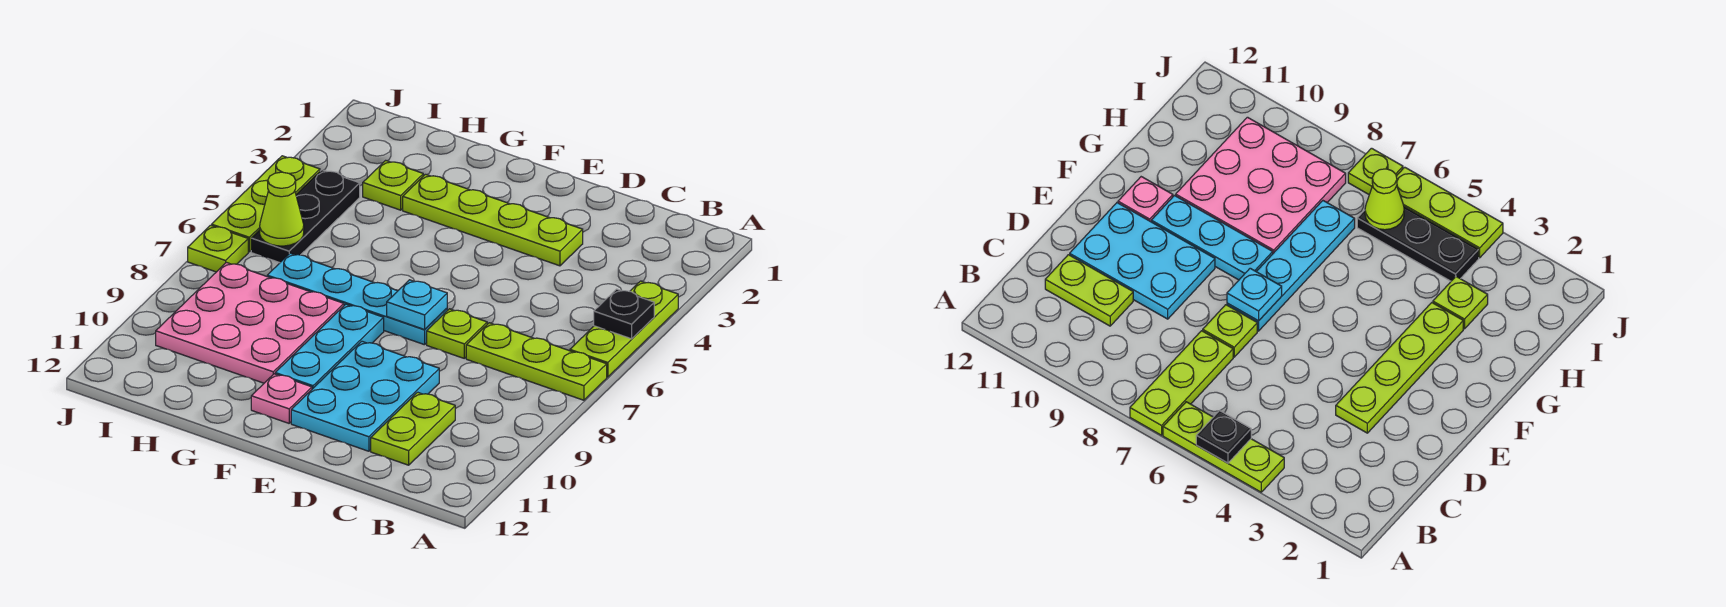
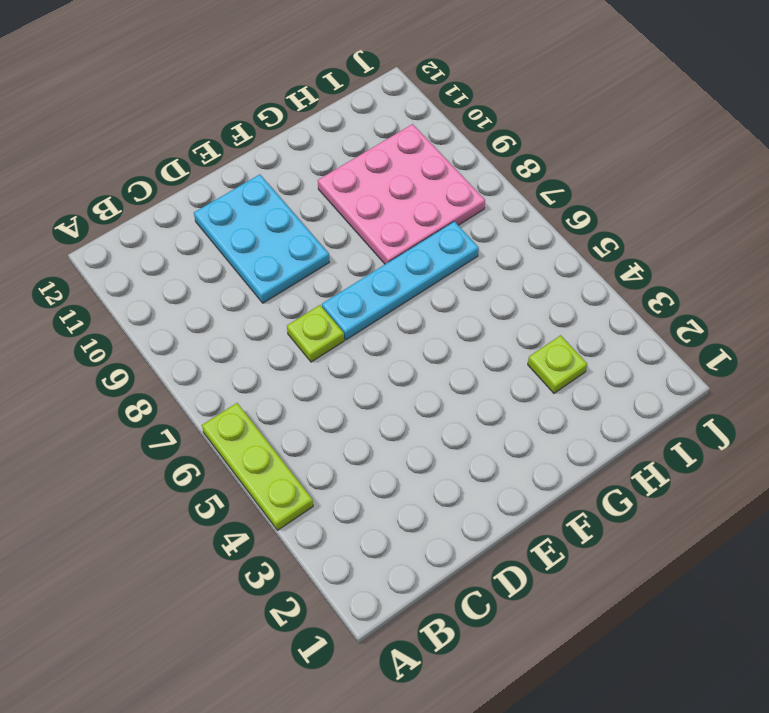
none -> lime plate A7:C7 level 1
none -> lime plate C10:C11 level 1
none -> lime plate D3:G3 level 1

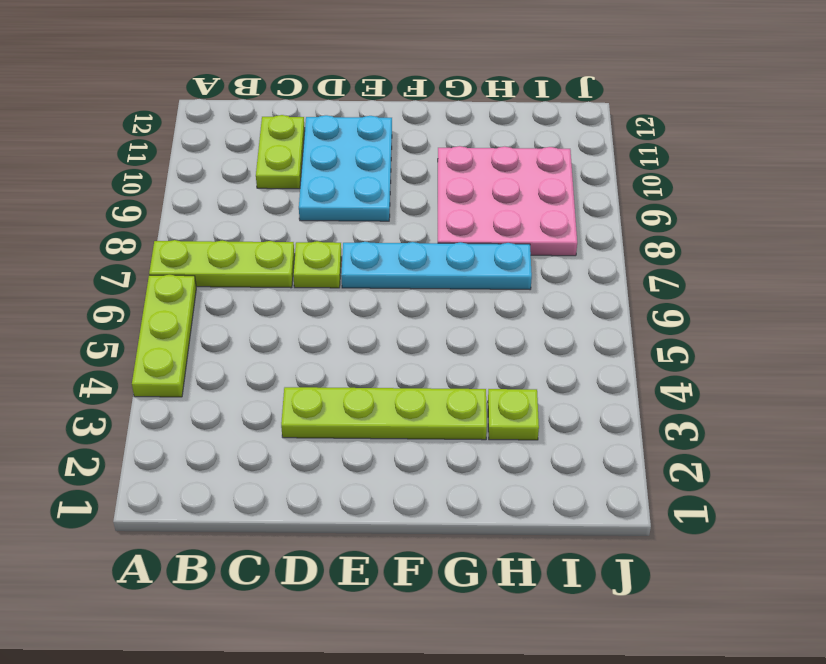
none -> cyan plate F8:F10 level 1
none -> pink plate F11 level 1
none -> black plate I4:I6 level 1

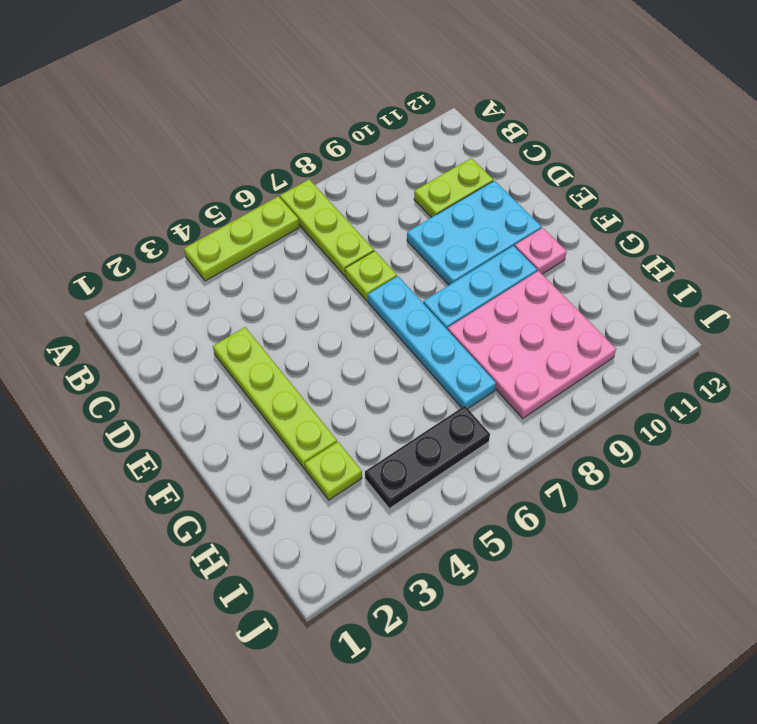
none -> lime plate J4:J6 level 1
none -> lime plate J7 level 1
none -> black plate A5 level 2

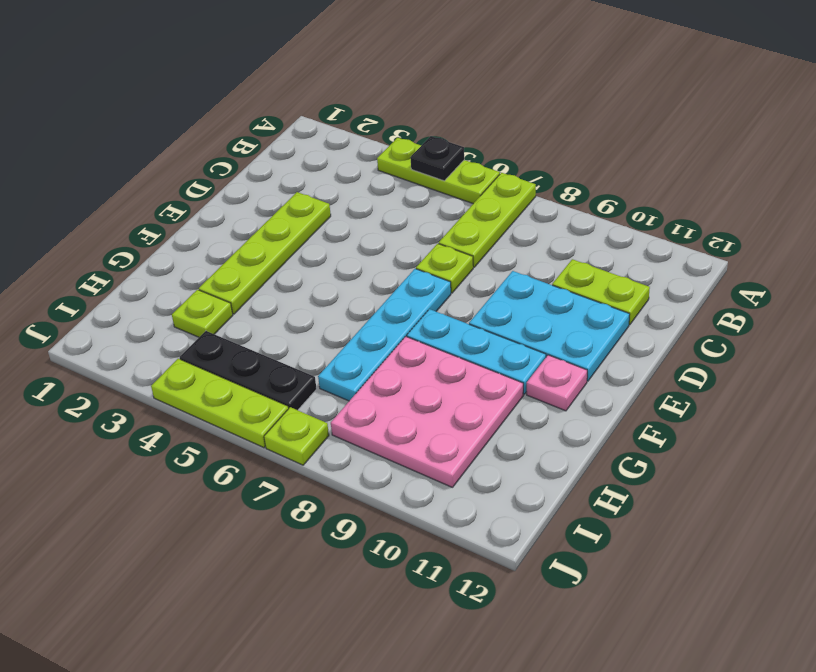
none -> cyan plate E7 level 2
none -> lime cone I6 level 2

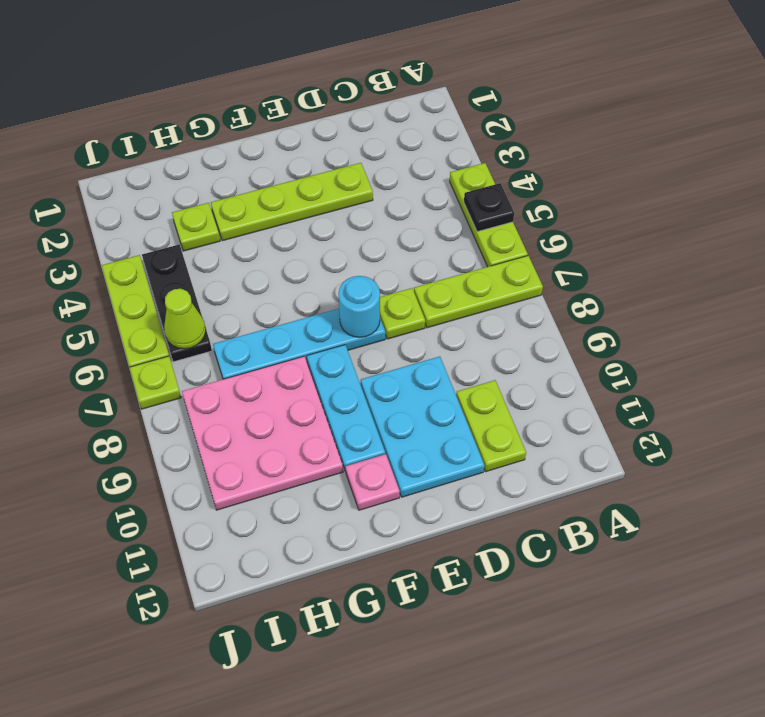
cyan round brick E7 level 2 -> cyan plate E7 level 2

